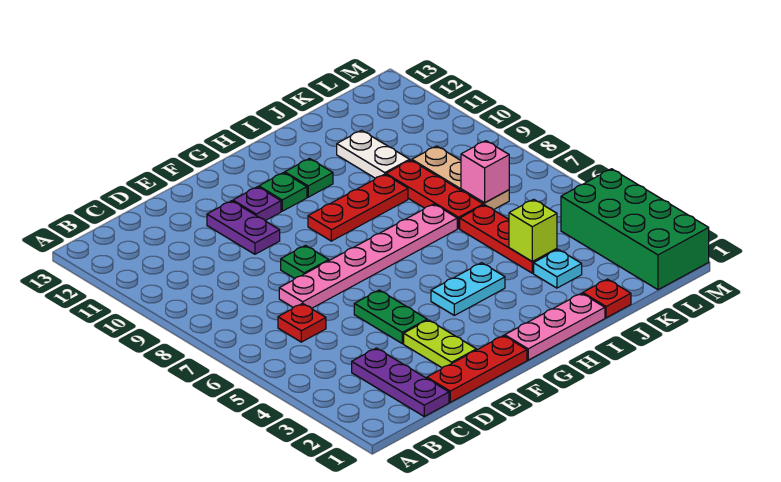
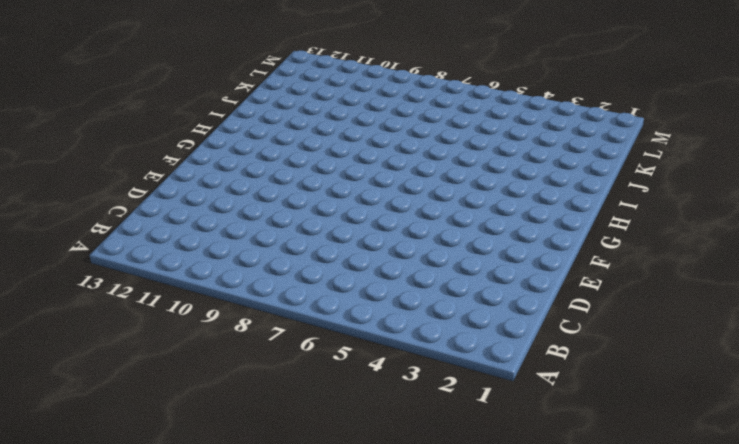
none -> purple plate C1:C3 level 1
none -> red plate C6 level 1
none -> red plate D1:F1 level 1

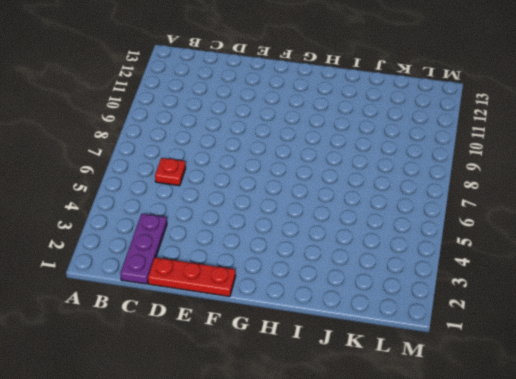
none -> pink plate D7:I7 level 1
none -> lime plate E2:E3 level 1
none -> green plate E4:E5 level 1

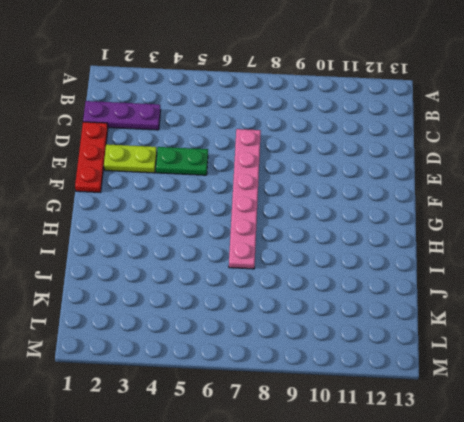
none -> red plate C6 level 1
none -> green plate E8 level 1
none -> purple plate E10:E11 level 1

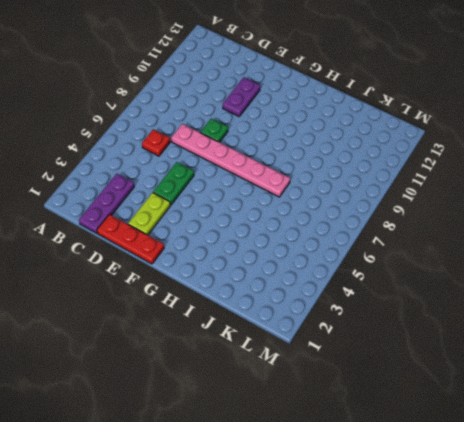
none -> purple plate F11 level 1
none -> pink plate G1:I1 level 1
none -> cyan plate G4:H4 level 1

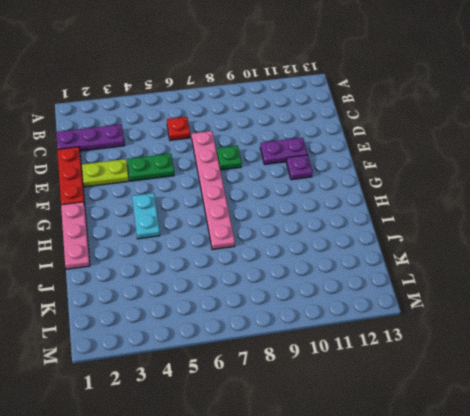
none -> red plate G9:I9 level 1
none -> green plate G11 level 1
none -> green plate H11 level 1

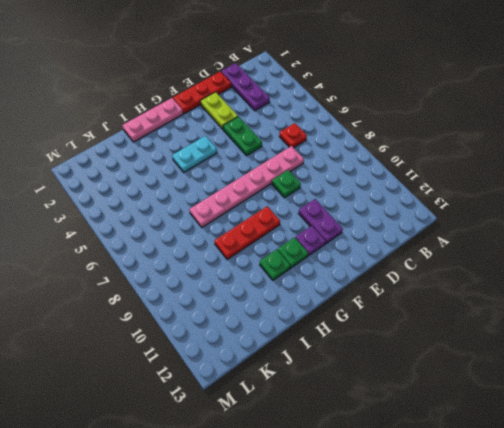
none -> red plate J1 level 1
none -> cyan plate J3 level 1
none -> red plate J4:J6 level 1

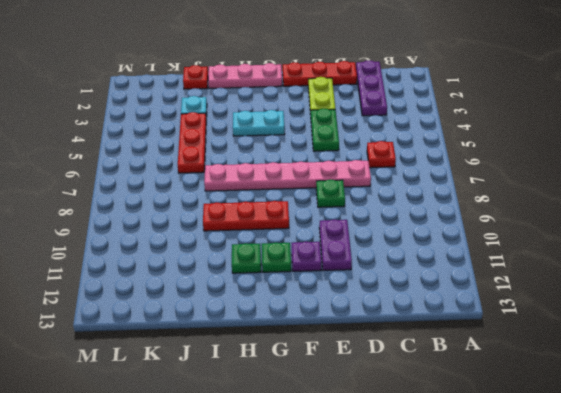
none -> red plate J7:J9 level 1
none -> white plate J10:J11 level 1
none -> tan plate K7:K9 level 1

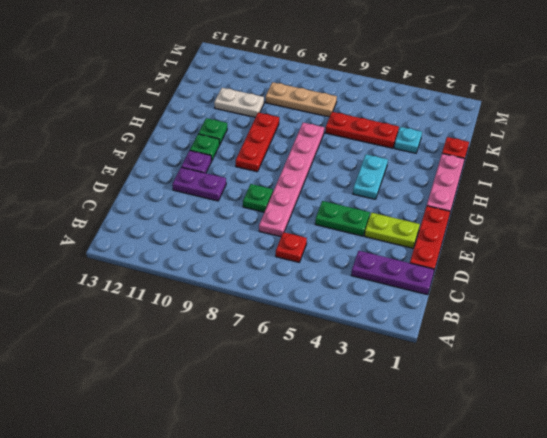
none -> red plate J7:J9 level 1
none -> green brick L1:M4 level 1
none -> lime brick J4 level 2

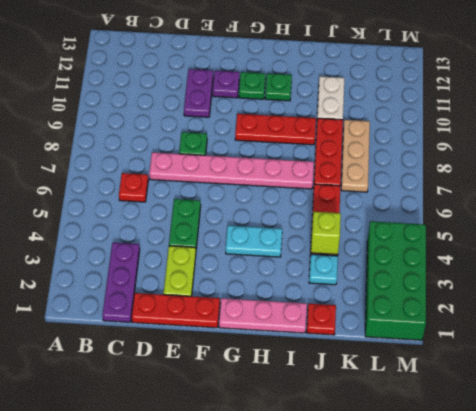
none -> pink brick K7 level 2

